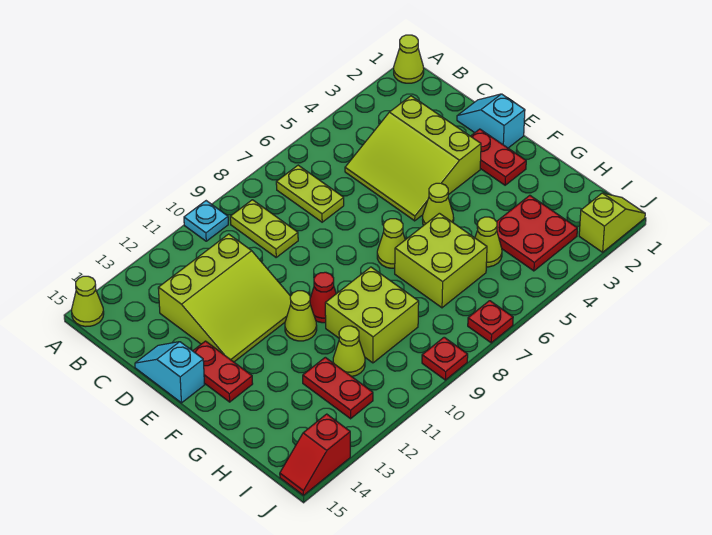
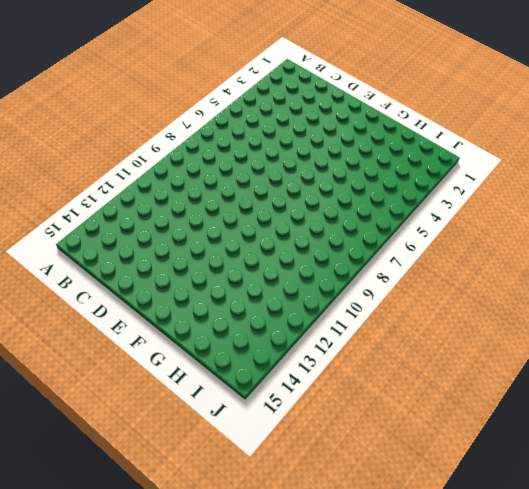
none -> lime cone A1 level 1
none -> cyan plate A10 level 1
none -> lime cone A15 level 1

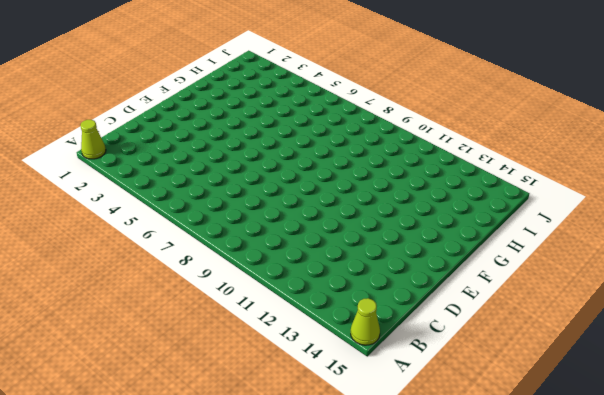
none -> cyan plate A10 level 1
none -> lime plate B7:C7 level 1
none -> lime plate B9:C9 level 1

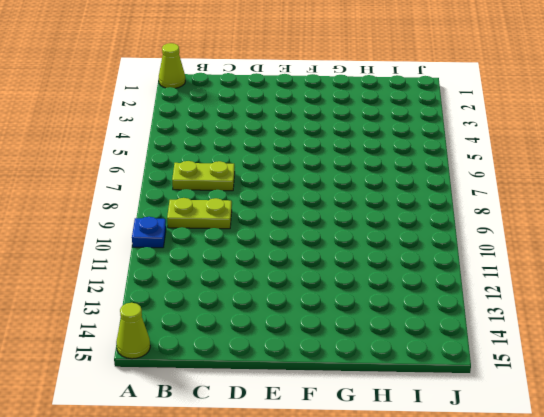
blue plate A10 level 1 -> cyan plate A10 level 1
none -> lime slope C3:E5 level 1 top 3
none -> lime slope C11:E13 level 1 top C
none -> cyan slope D1:E1 level 1 top E

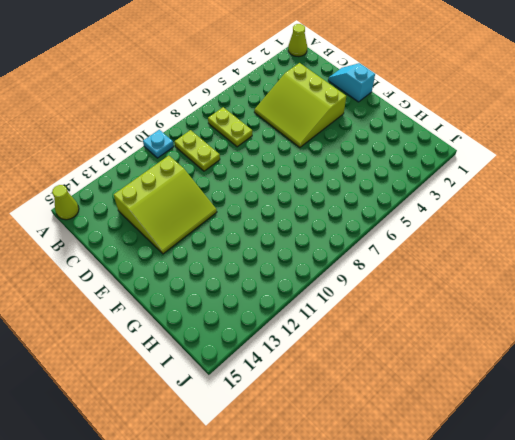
none -> cyan slope D15:E15 level 1 top E
none -> red plate E2:F2 level 1
none -> red plate E14:F14 level 1

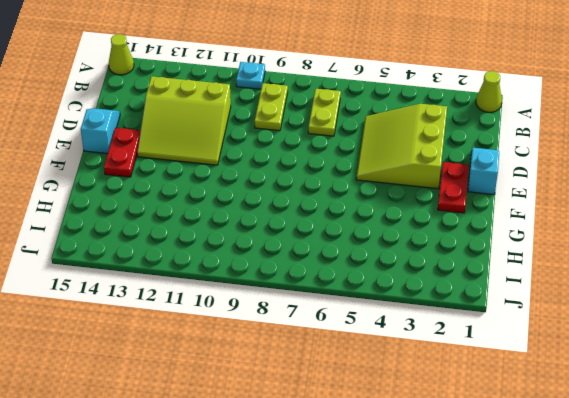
none -> lime cone F5 level 1
none -> lime cone F7 level 1
none -> red cone F10 level 1

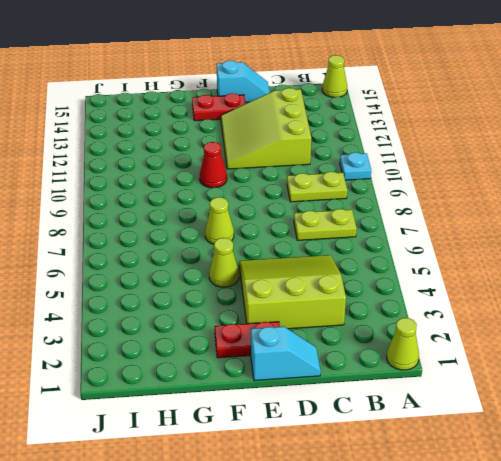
none -> lime cone F11 level 1
none -> lime brick G6:H7 level 1
none -> lime brick G9:H10 level 1

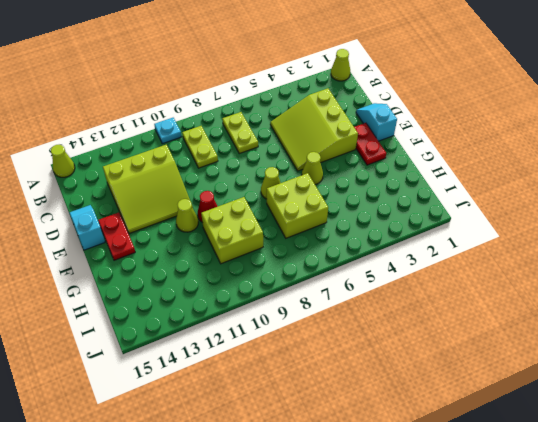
none -> red plate H3:I4 level 1
none -> lime cone H5 level 1
none -> lime cone H11 level 1

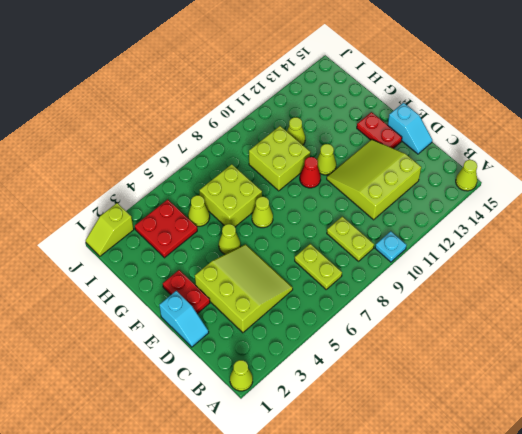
none -> red plate H12:I12 level 1
none -> red plate J7 level 1
none -> red plate J9 level 1

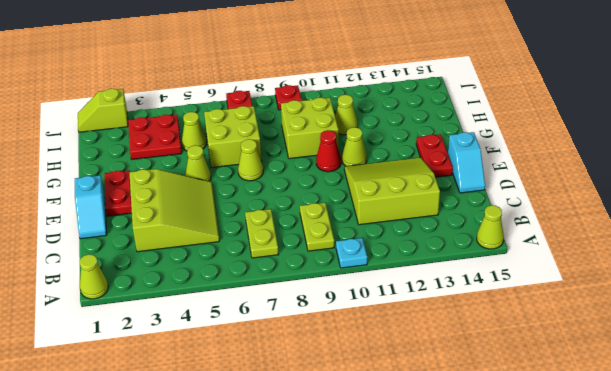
none -> red plate H12:I12 level 1
none -> red slope J14:J15 level 1 top 14

